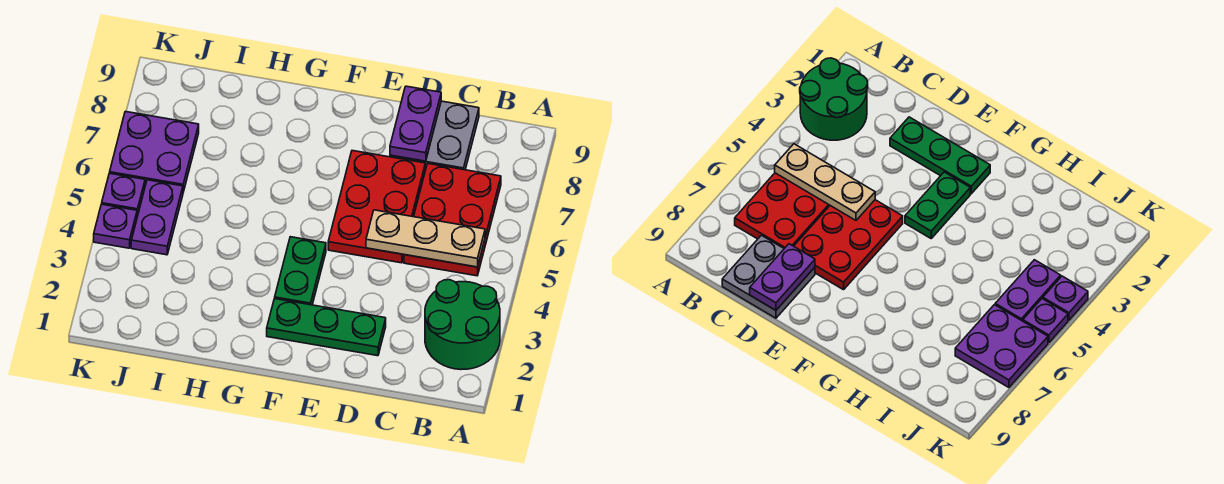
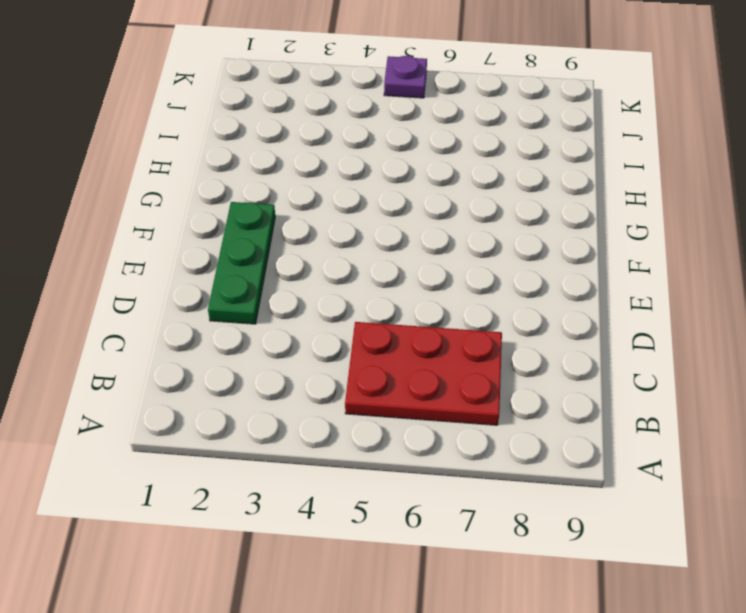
none -> green round brick A2:B3 level 1
none -> grey plate C8:D9 level 1
none -> red plate D5:E7 level 1

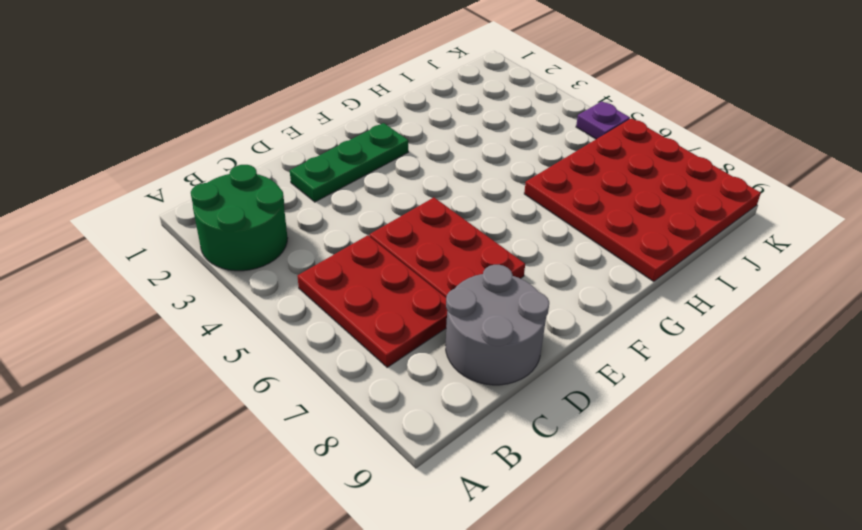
grey round brick C8:D9 level 1 -> grey plate C8:D9 level 1
red plate H6:K9 level 1 -> purple plate J6:K7 level 1
none -> green plate F3:F4 level 1
none -> purple plate J4:J5 level 1
none -> purple plate K4 level 1

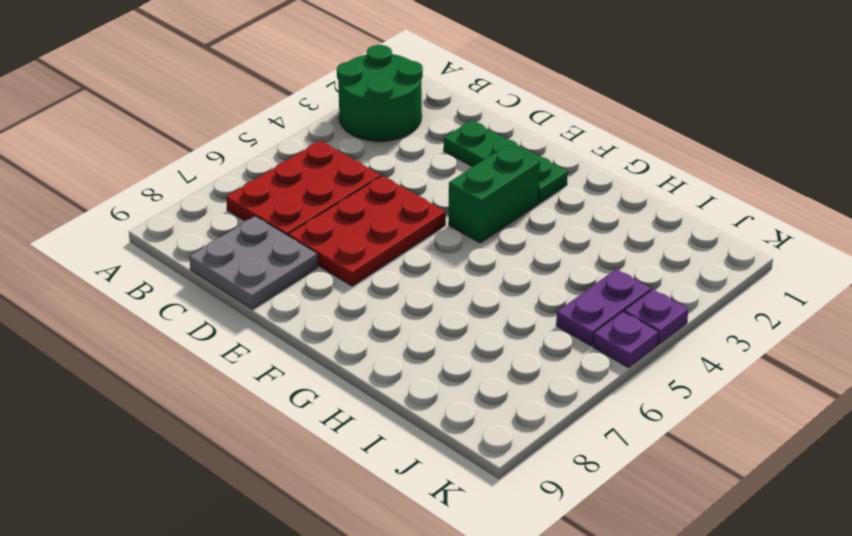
green brick F3:F4 level 1 -> green plate F3:F4 level 1
none -> purple plate J6:K7 level 1
none -> tan plate B5:D5 level 2
none -> purple plate D8:D9 level 2

